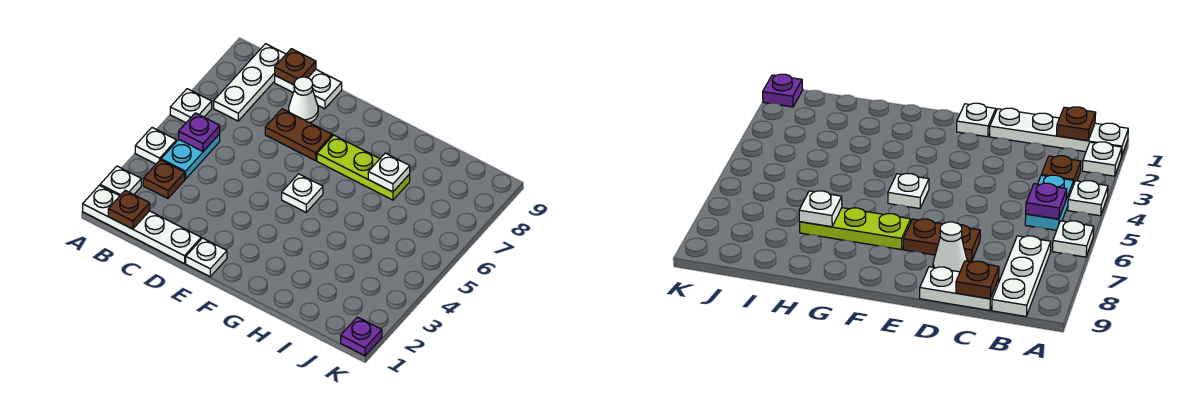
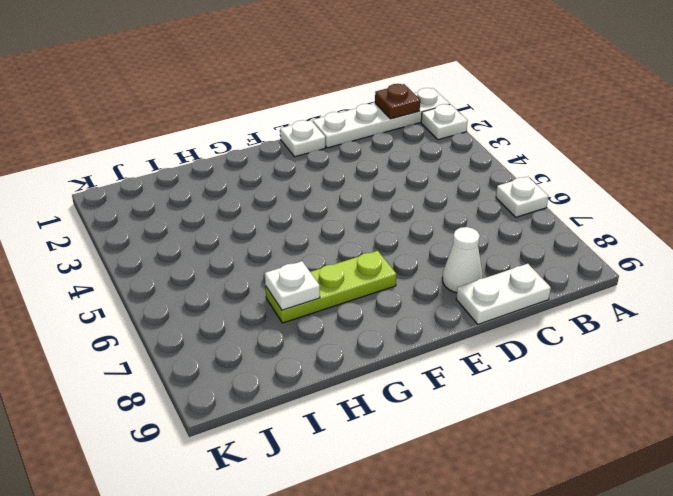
none -> white plate A4 level 1
none -> brown plate B3 level 1
none -> cyan plate B4:B5 level 1

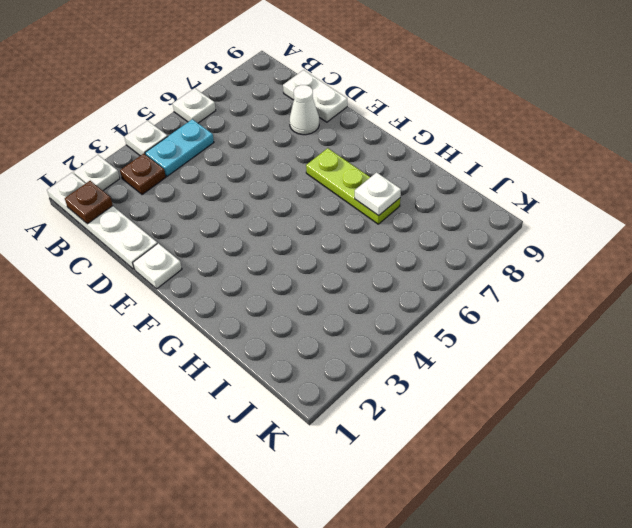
none -> white plate B7:B9 level 1
none -> brown plate D7:E7 level 1
none -> white plate F5 level 1

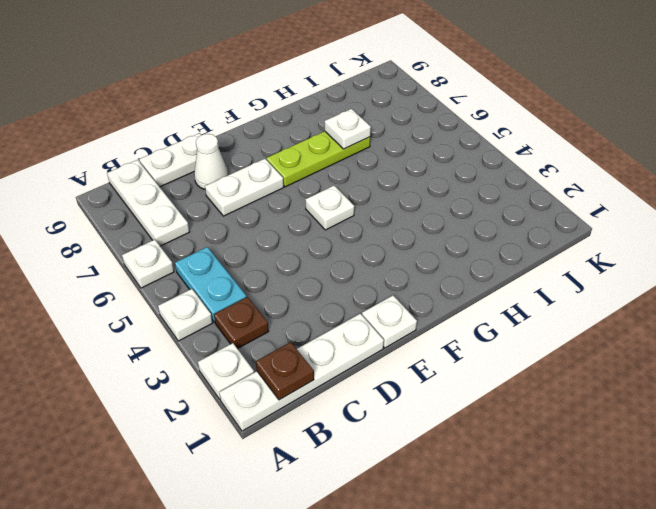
white plate D7:E7 level 1 -> brown plate D7:E7 level 1
none -> purple plate K1 level 1
none -> purple plate B5 level 2
none -> brown plate C9 level 2

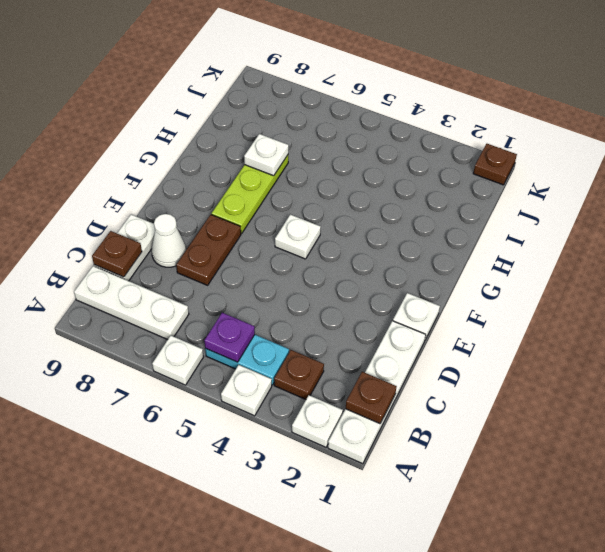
brown plate K1 level 1 -> purple plate K1 level 1

